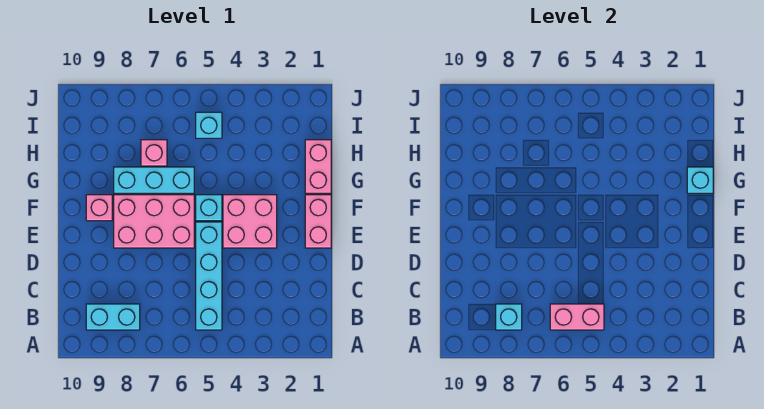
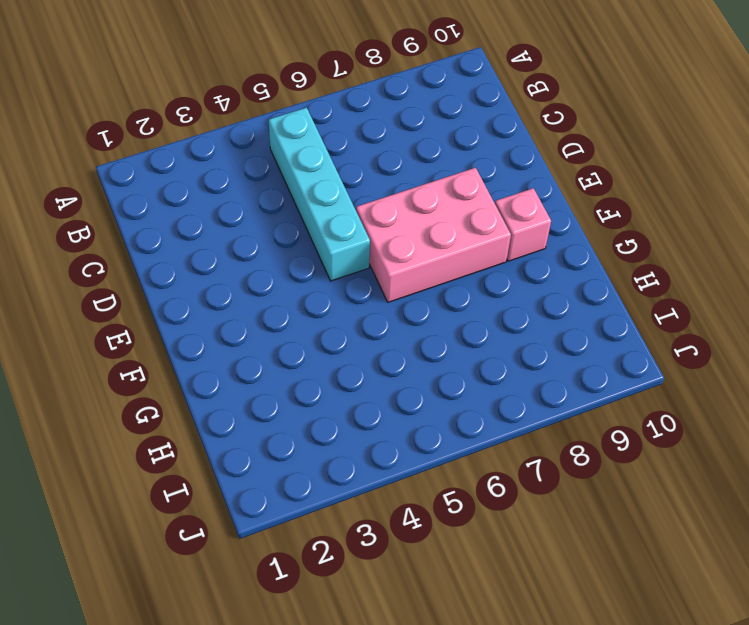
none -> cyan brick B8:B9 level 1
none -> pink brick E1:F1 level 1
none -> pink brick E3:F4 level 1

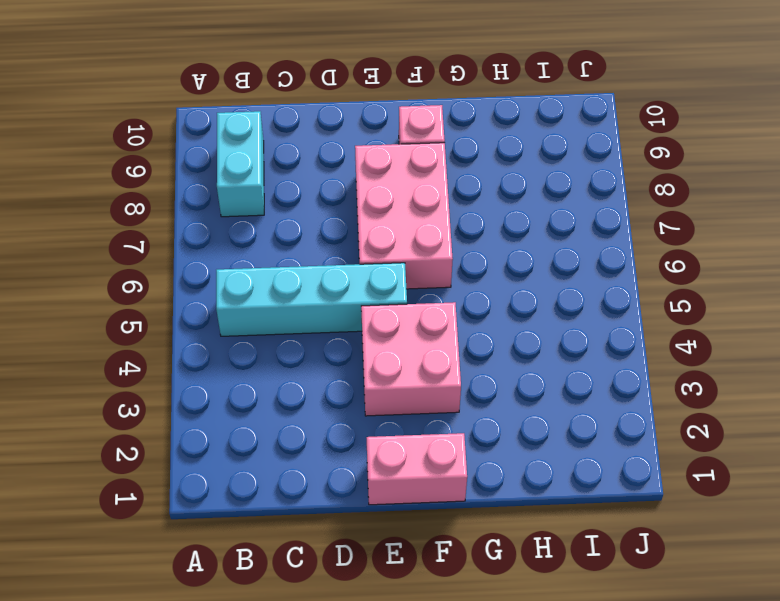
none -> cyan brick F5 level 1
none -> pink brick G1:H1 level 1
none -> cyan brick G6:G8 level 1

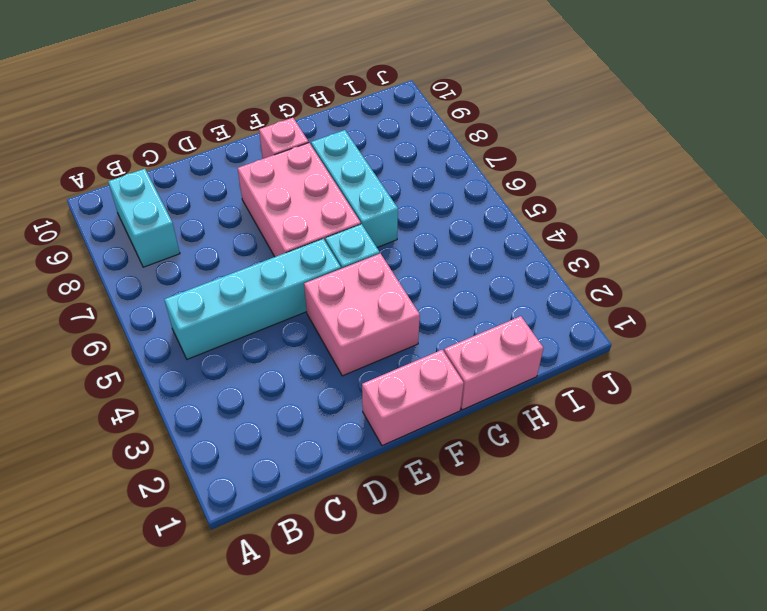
none -> pink brick H7 level 1
none -> cyan brick I5 level 1
none -> pink brick B5:B6 level 2

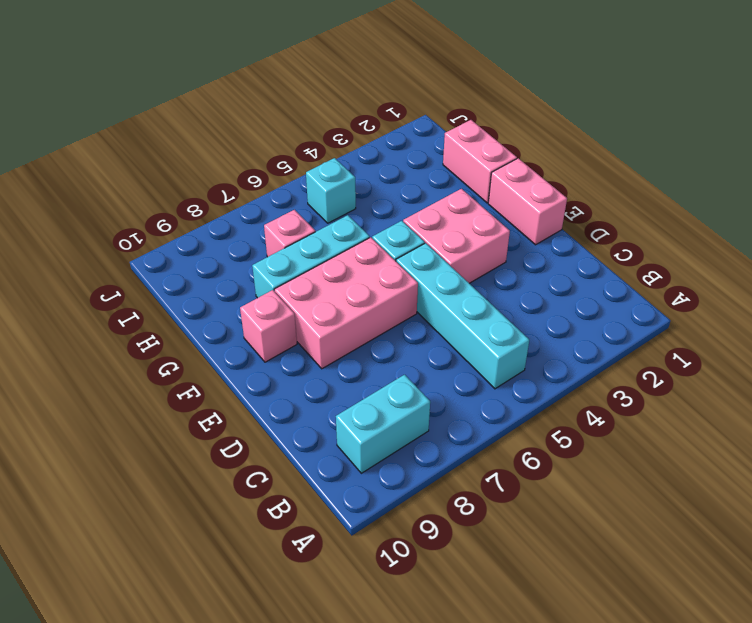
none -> pink brick B5:B6 level 2
none -> cyan brick B8 level 2
none -> cyan brick G1 level 2

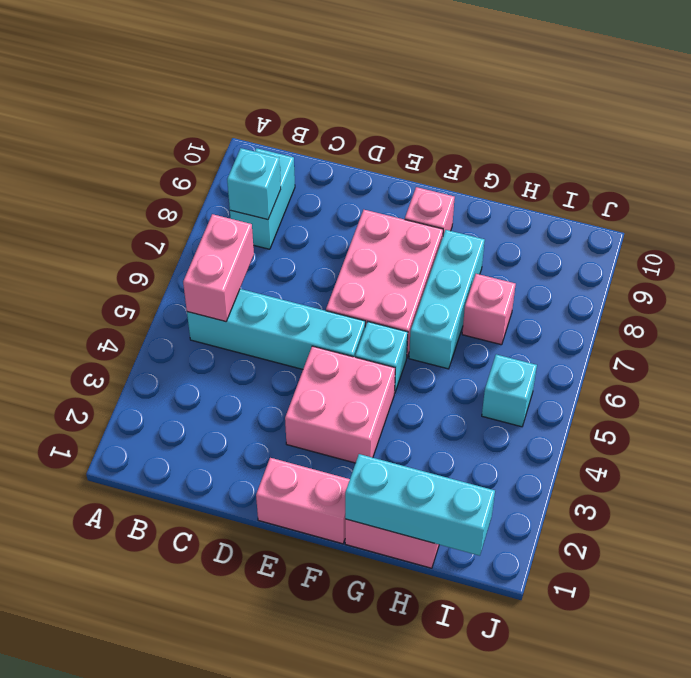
cyan brick G1:I1 level 2 -> cyan brick G1 level 2

